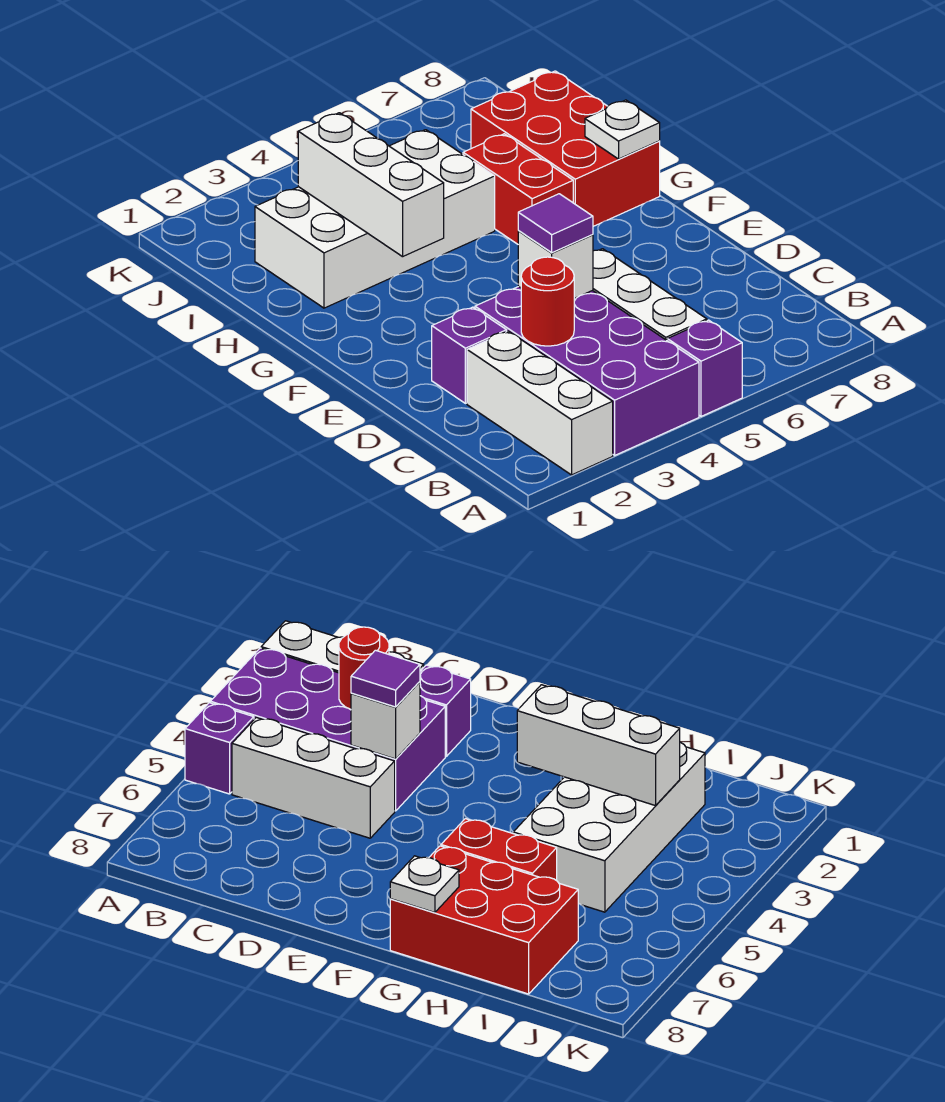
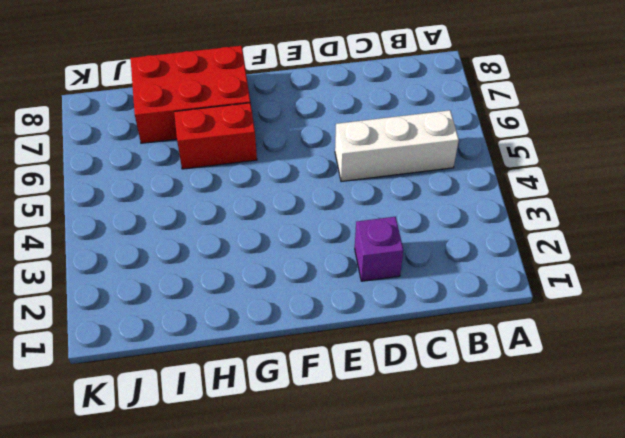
none -> white brick A2:C2 level 1
none -> purple brick A3:D4 level 1
none -> purple brick A5 level 1

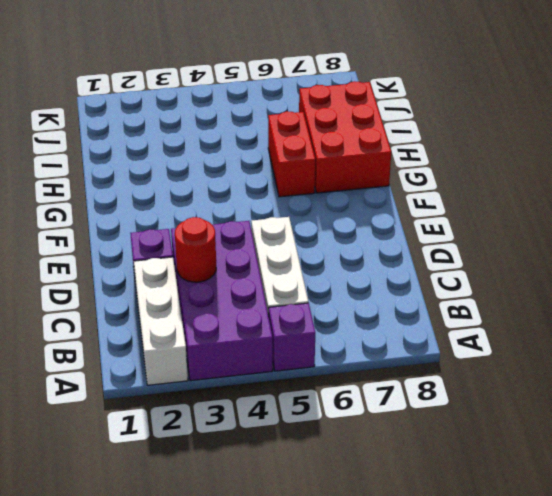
none -> white brick H2:I5 level 1
none -> white brick D4 level 2
none -> white brick G3:I3 level 2

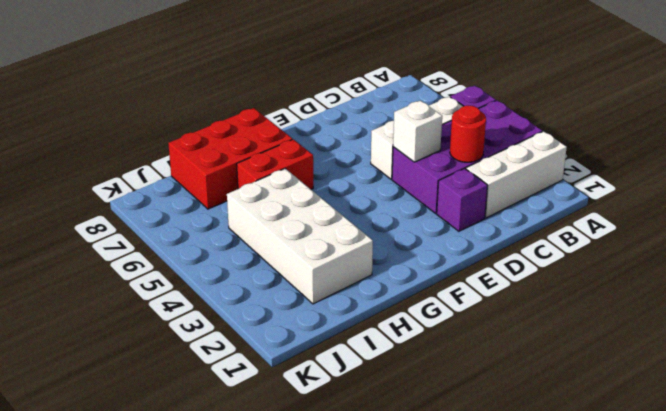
none -> white brick G3:I3 level 2
none -> white plate G8 level 2
none -> purple tile D4 level 3

